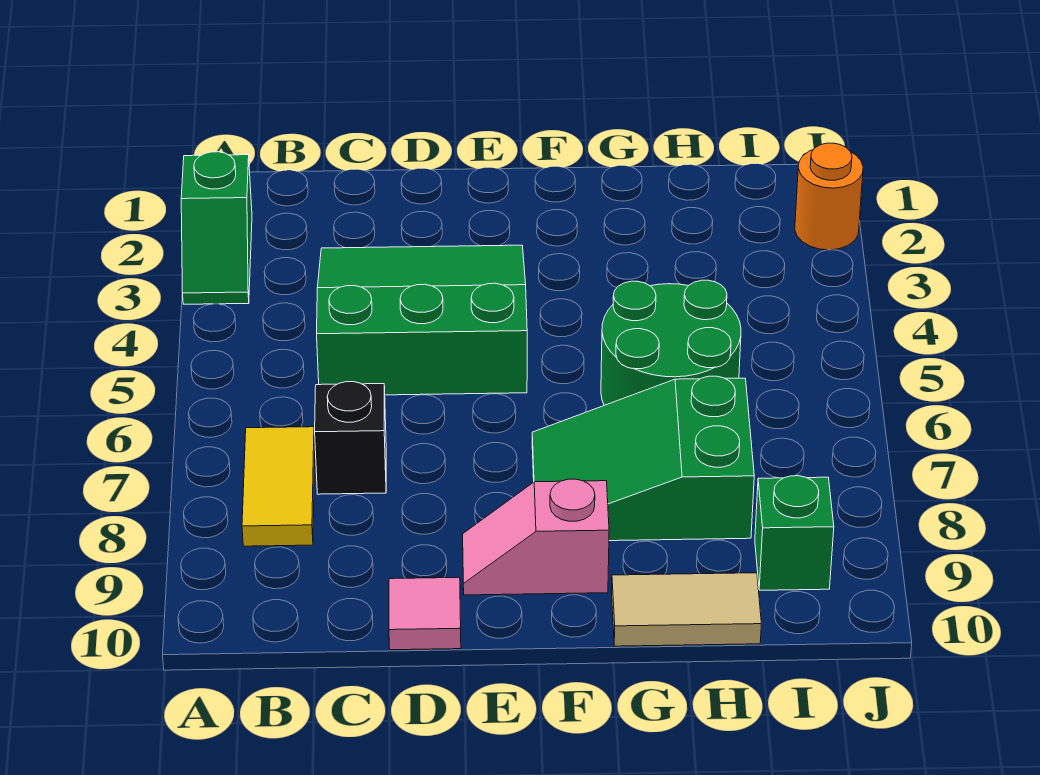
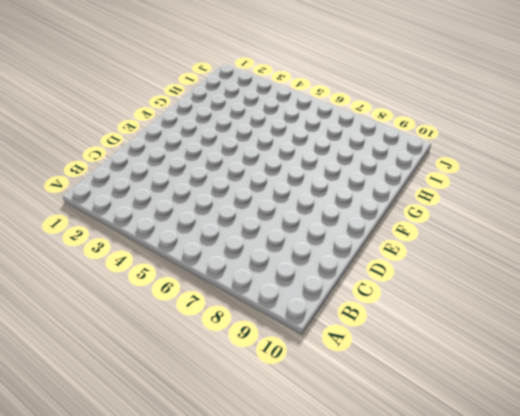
none -> green slope A2:A3 level 1 top 2
none -> yellow tile B7:B8 level 1

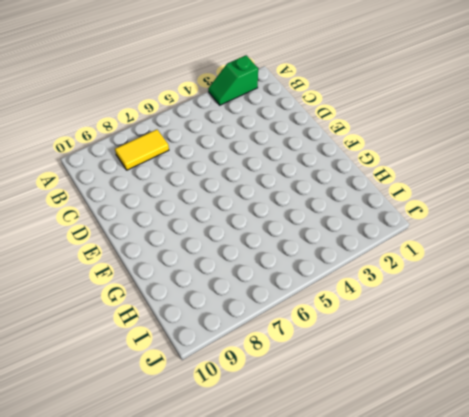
none -> green slope C3:E5 level 1 top 5
none -> black brick C7 level 1

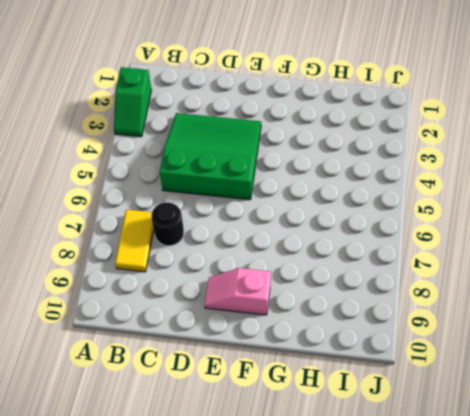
black round brick C7 level 1 -> black brick C7 level 1
none -> pink tile D10 level 1
none -> green slope F7:H8 level 1 top H

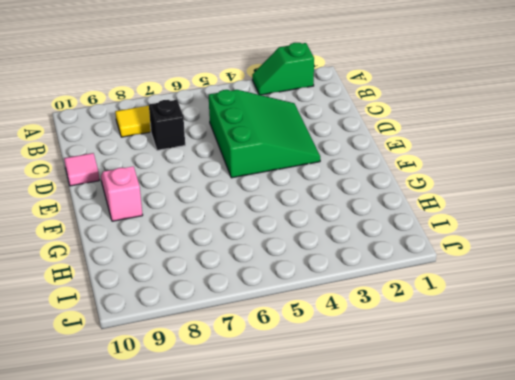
none -> green slope F7:H8 level 1 top H
none -> green round brick G5:H6 level 1

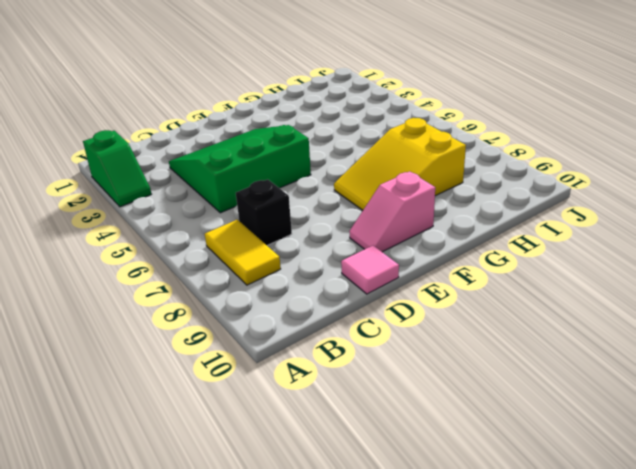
yellow slope F7:H8 level 1 top H -> green slope F7:H8 level 1 top H
none -> green round brick G5:H6 level 1
none -> tan tile G10:H10 level 1

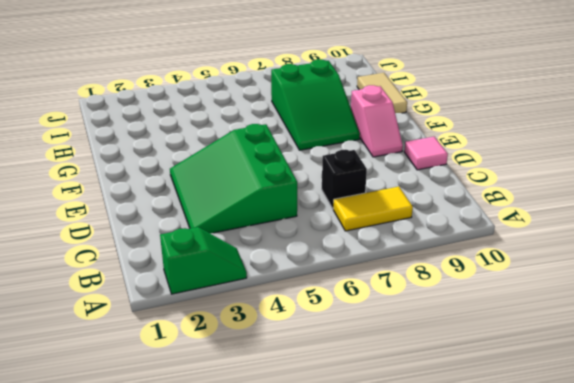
none -> green round brick G5:H6 level 1
none -> green brick I9 level 1

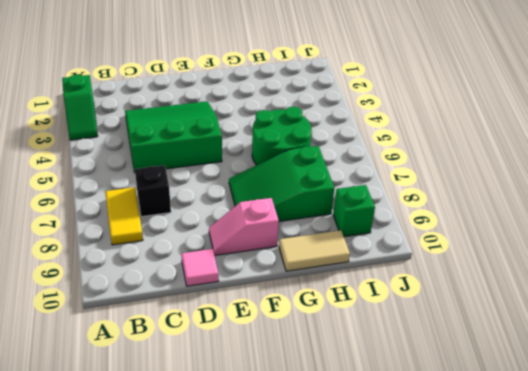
none -> orange round brick J2 level 1

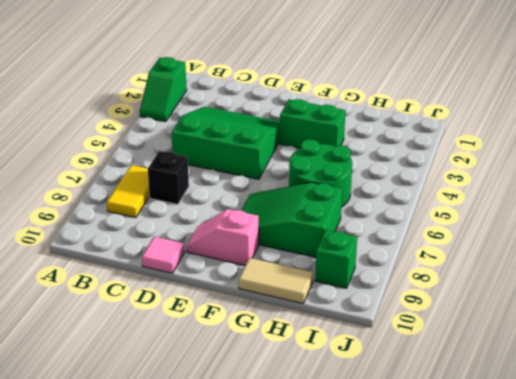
green brick F3:G3 level 1 -> none
none -> orange round brick J2 level 1

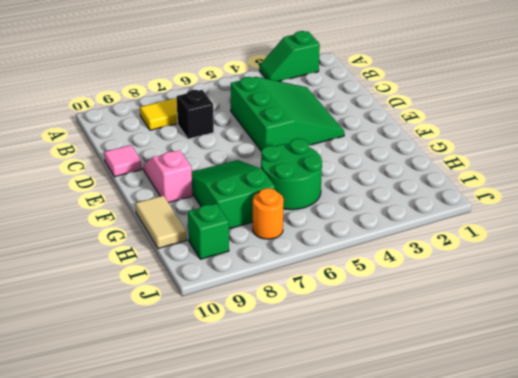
orange round brick I7 level 1 -> orange round brick J2 level 1

